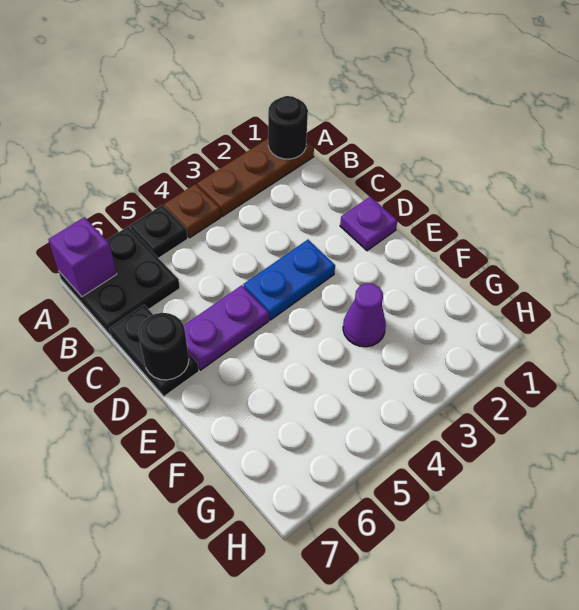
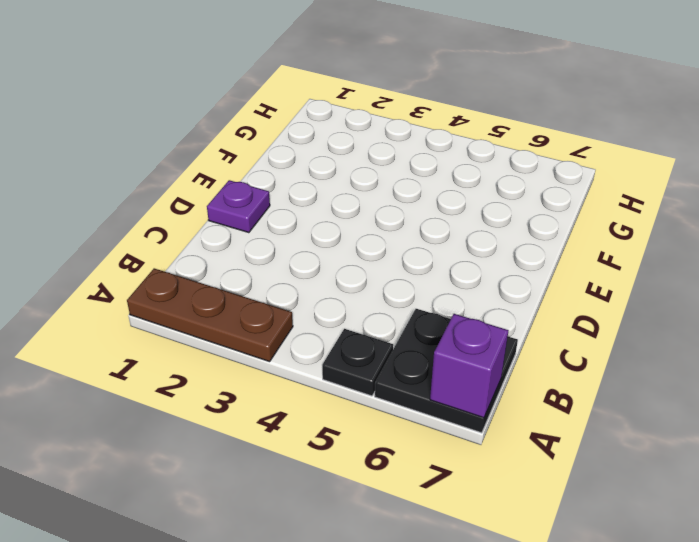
none -> brown plate A4 level 1
none -> black plate C7:D7 level 1
none -> blue plate D3:D4 level 1

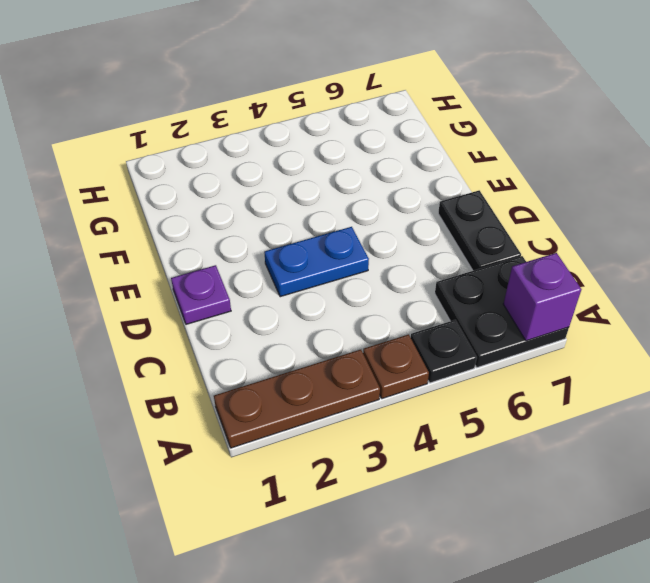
none -> purple plate D5:D6 level 1
none -> purple cone F3 level 1
none -> black round brick A1 level 2

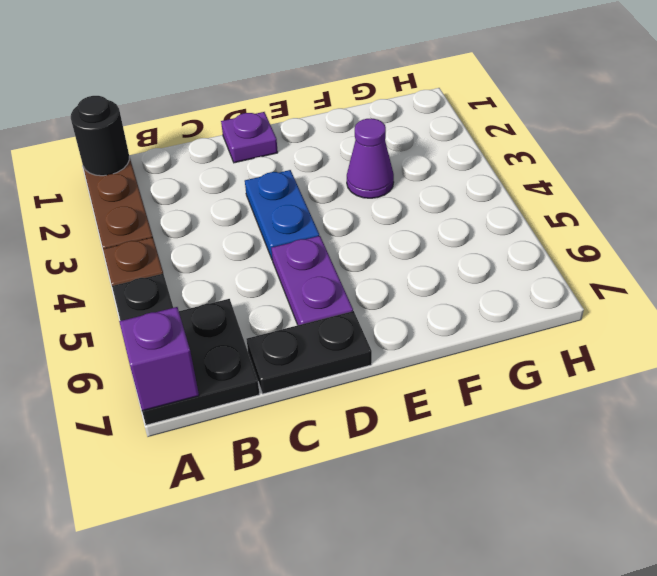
none -> black round brick D7 level 2

